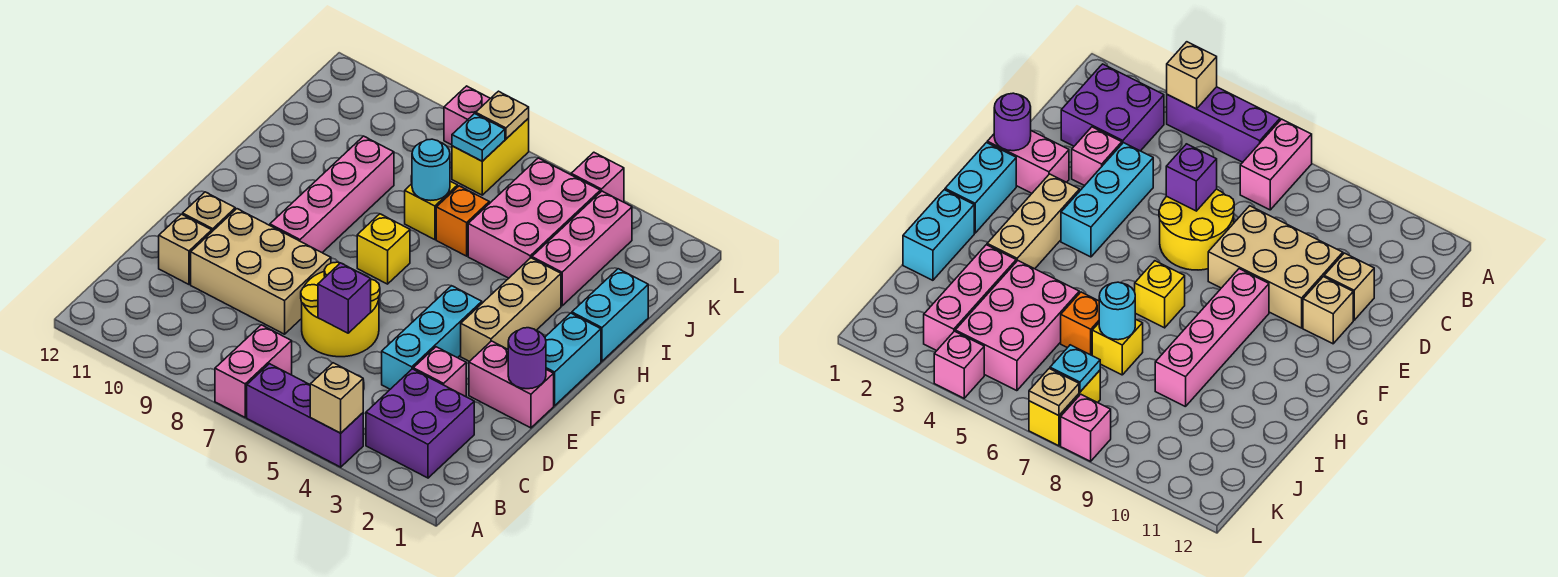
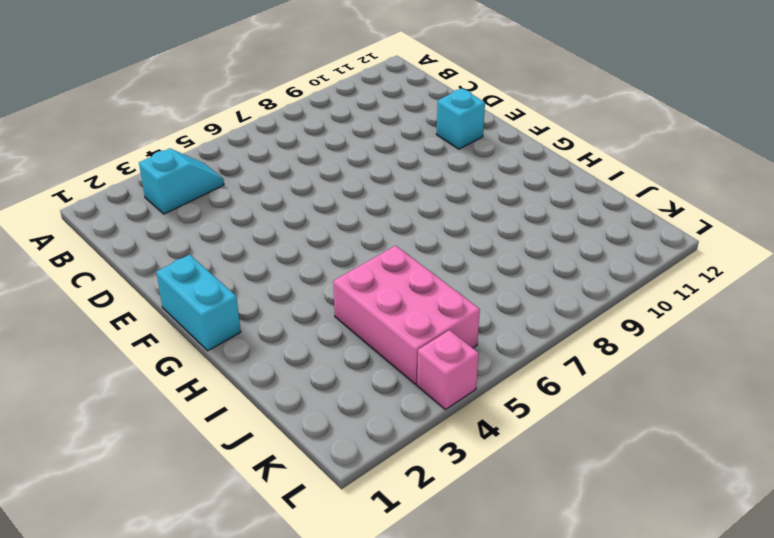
cyan slope B3:B4 level 1 top 3 -> purple brick B2:C3 level 1
cyan brick E11 level 1 -> tan brick E11 level 1
none -> purple brick A4:A6 level 1
none -> pink brick A7:B7 level 1
none -> pink brick D3 level 1

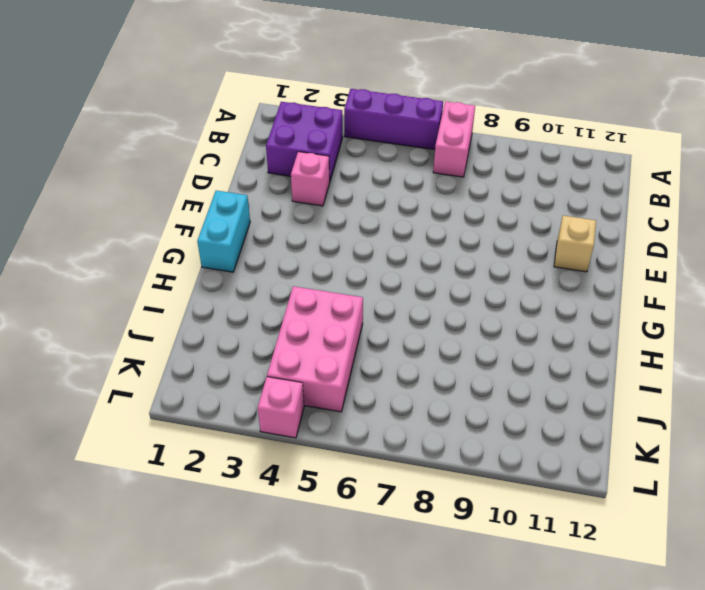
none -> cyan brick D4:F4 level 1
none -> yellow round brick D6:E7 level 1
none -> tan brick D8:E10 level 1

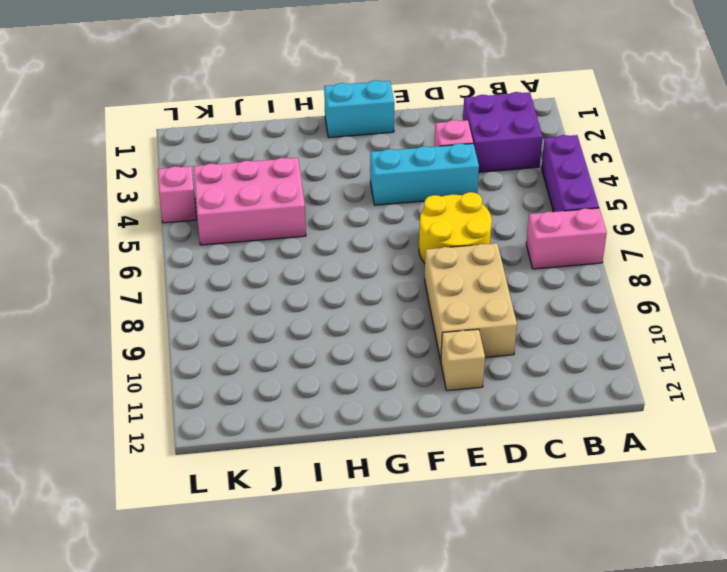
none -> tan brick D11 level 1
none -> pink brick E1:E2 level 1
none -> tan brick F3:H3 level 1

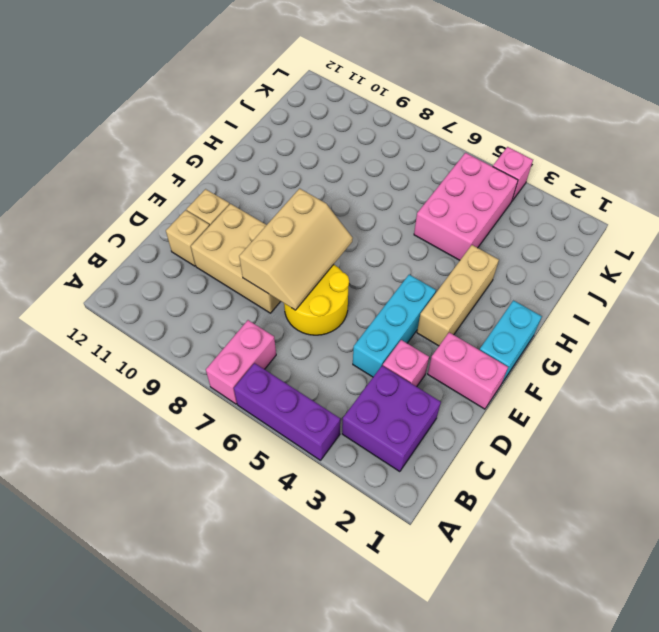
tan slope D7:F8 level 2 top 8 -> none
none -> pink brick F9:I9 level 1
none -> yellow brick G7 level 1
none -> cyan brick H1:I1 level 1

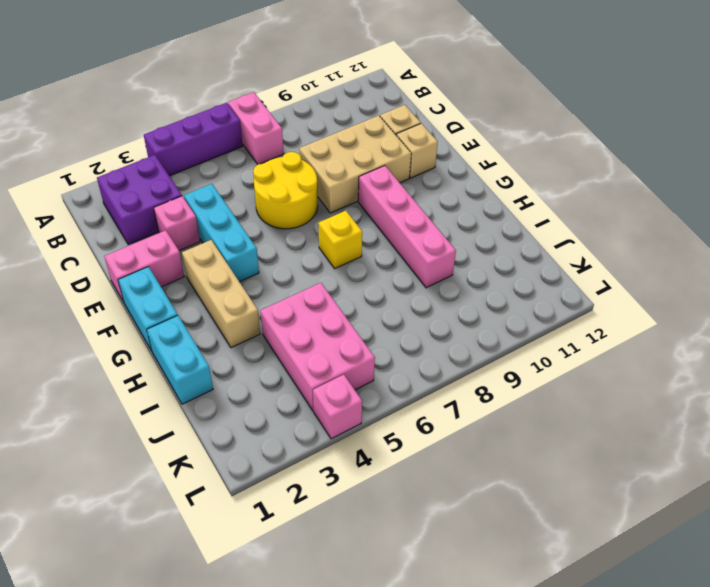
none -> pink brick I3:K3 level 1
none -> orange brick I6 level 1
none -> yellow brick I7 level 1

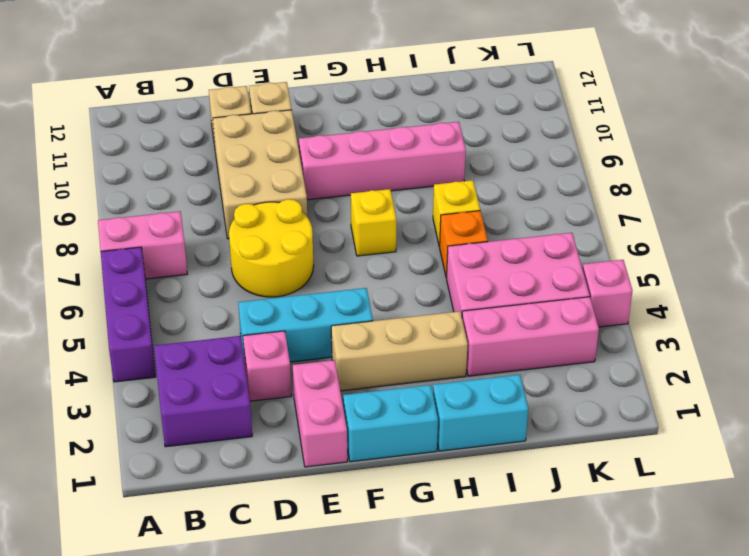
none -> yellow brick K7:L7 level 1
none -> pink brick L8 level 1
none -> tan brick A4 level 2

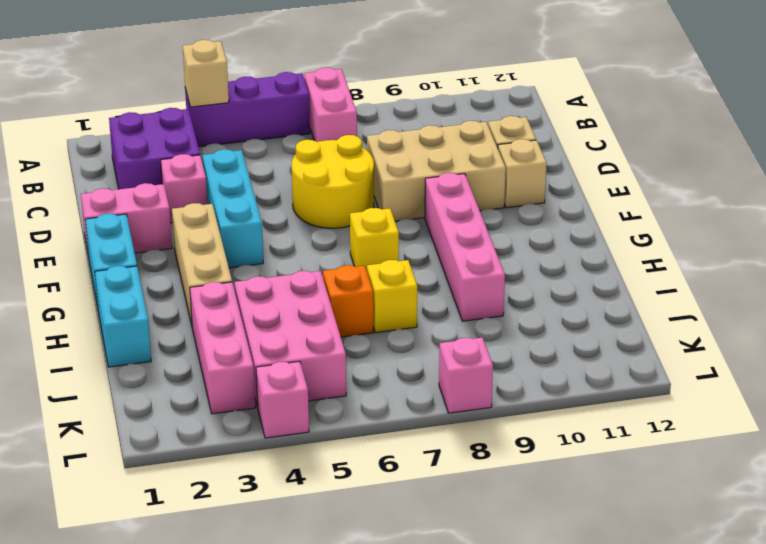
none -> yellow brick K7:L7 level 1
none -> purple brick D6 level 2
none -> purple round brick E1 level 2

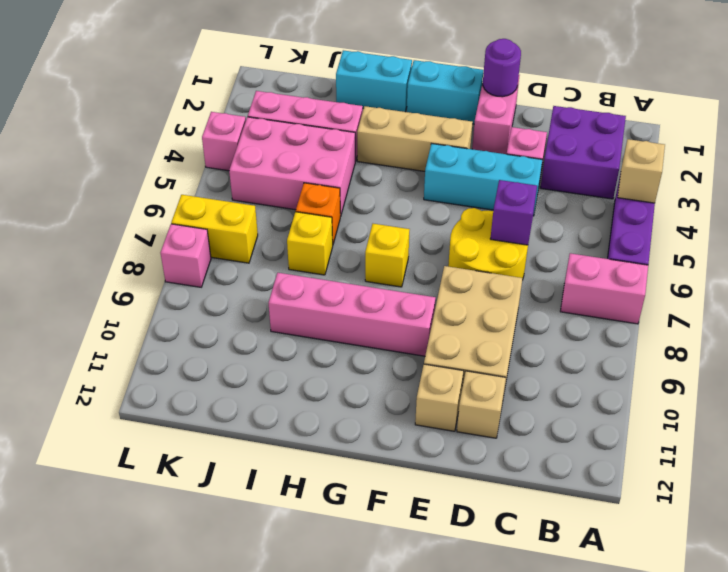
none -> cyan round brick I7 level 2
none -> cyan plate K7 level 2
none -> tan plate L7 level 2

